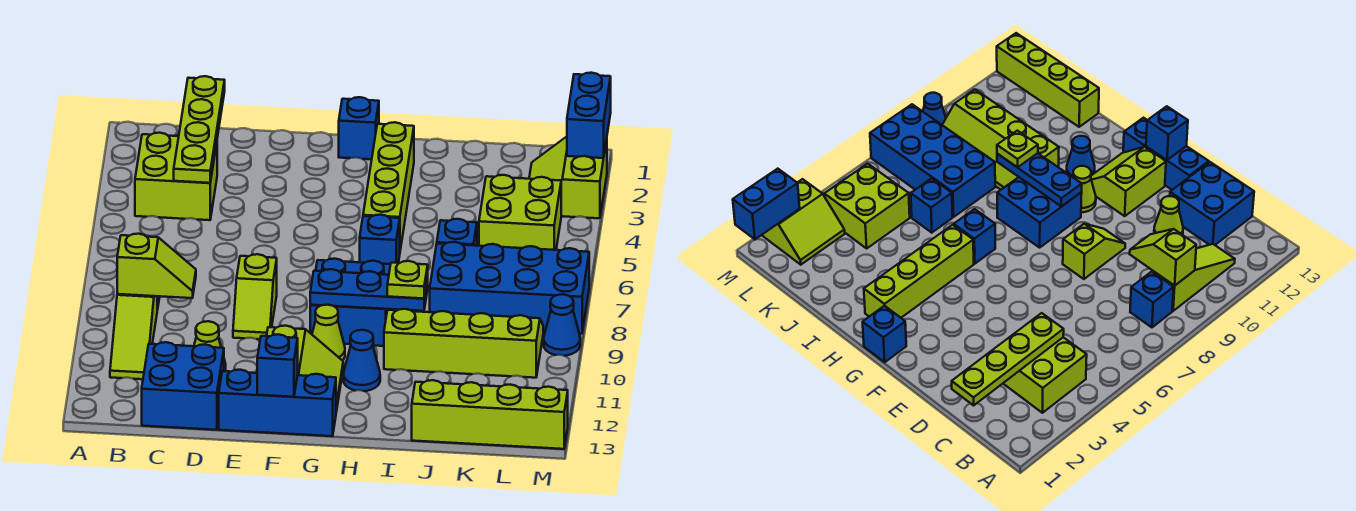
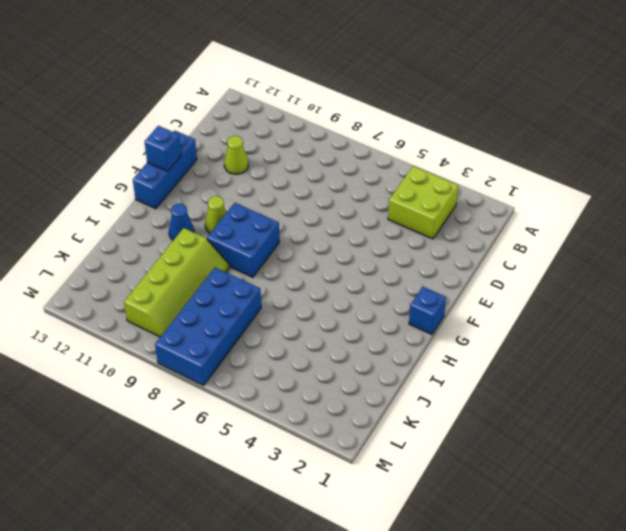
none -> blue brick B8 level 1
none -> lime slope B9:B11 level 1 top 9
none -> blue brick C12:D13 level 1

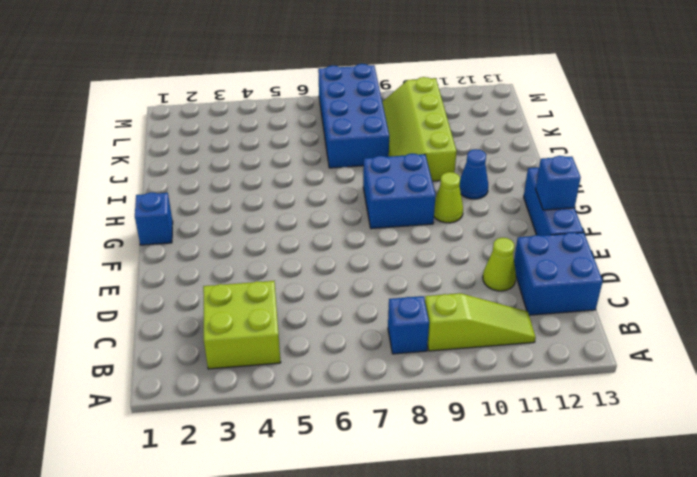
none -> lime slope E8:E9 level 1 top 8
none -> lime slope F11:G12 level 1 top F
none -> lime brick H2:H5 level 1

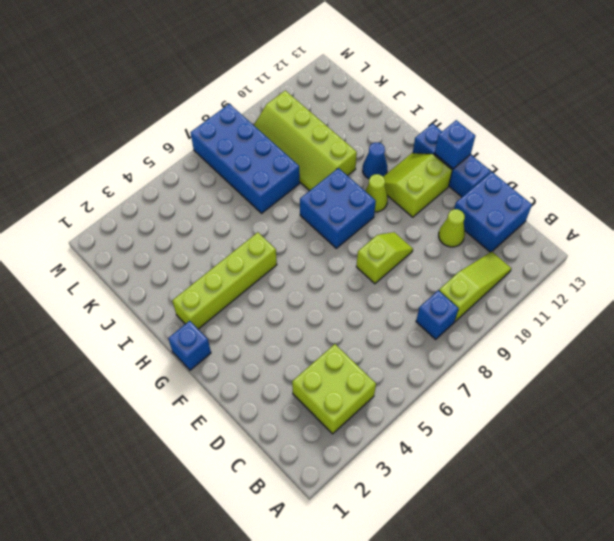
none -> blue brick H6 level 1
none -> blue brick J6 level 1
none -> lime brick J13:M13 level 1

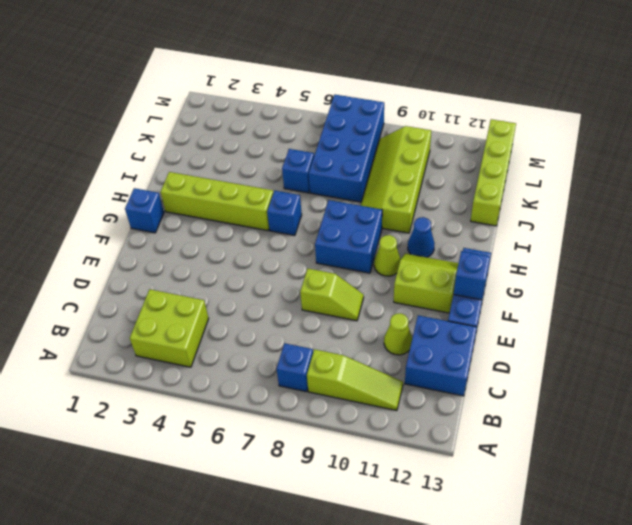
none -> lime brick K4:L5 level 1
none -> lime slope L2:M3 level 1 top M
none -> blue cone M9 level 1

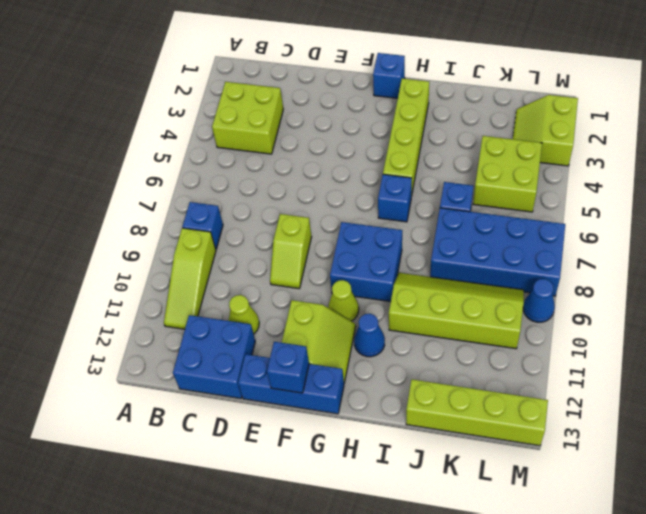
none -> lime slope B9:C9 level 2 top B
none -> lime plate C1:C4 level 2
none -> blue plate G9:I9 level 2

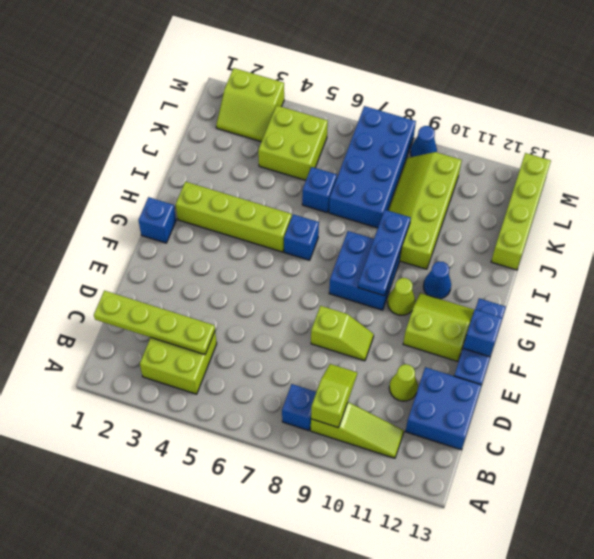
none -> blue brick M1:M2 level 2
none -> lime plate I9 level 3

